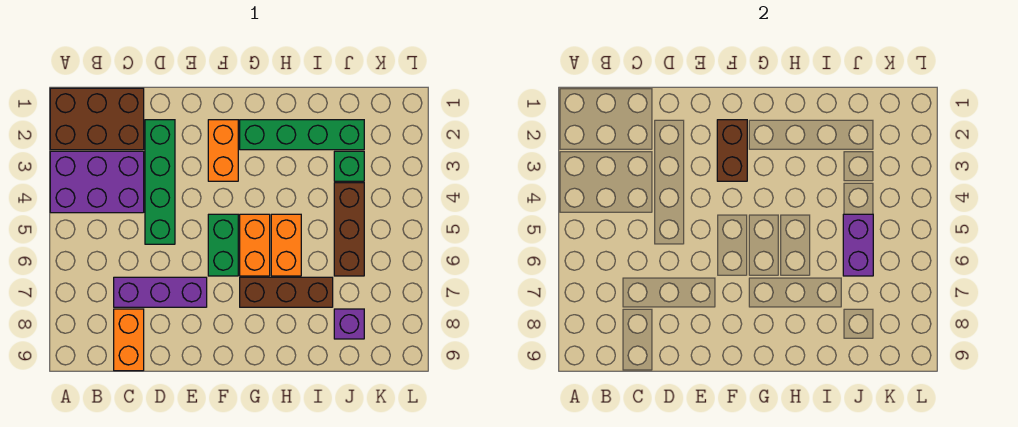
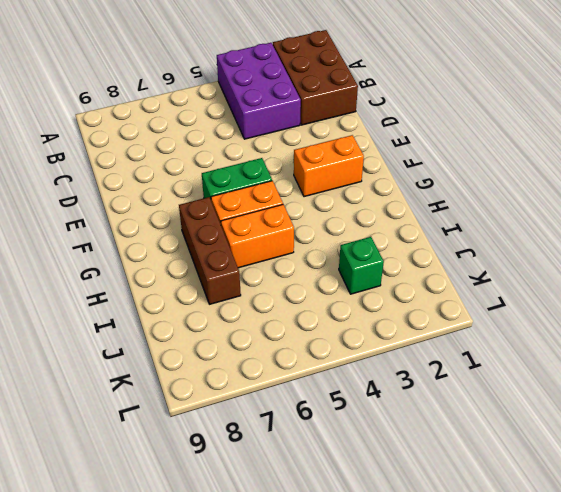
none -> purple brick C7:E7 level 1
none -> orange brick C8:C9 level 1
none -> green brick D2:D5 level 1

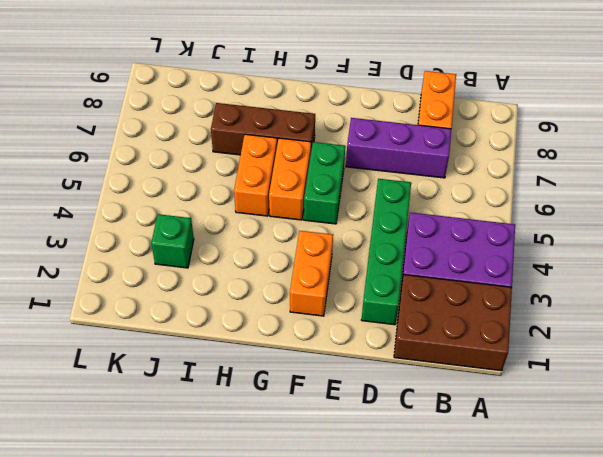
none -> green brick G2:J2 level 1
none -> brown brick J4:J6 level 1
none -> purple brick J8 level 1

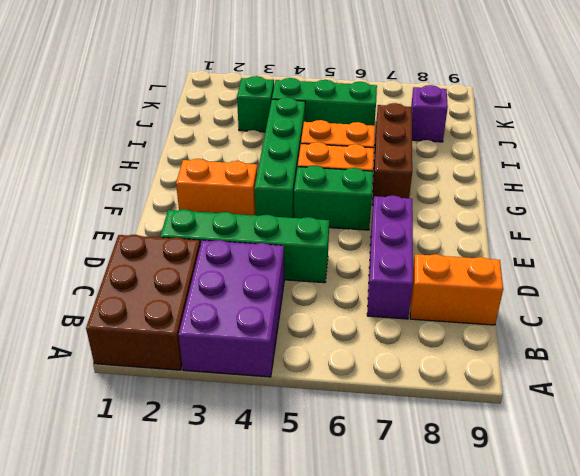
green brick F4:I4 level 1 -> green brick G2:J2 level 1
green brick J4:J6 level 1 -> brown brick J4:J6 level 1
none -> brown brick F2:F3 level 2
none -> purple brick J5:J6 level 2

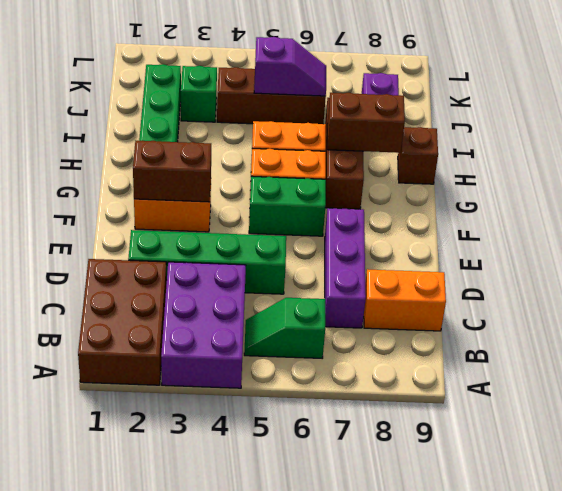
green slope B5:B6 level 1 top 6 -> none
brown brick H7:H8 level 2 -> none
brown brick H9 level 1 -> none
purple slope J5:J6 level 2 top 5 -> purple brick J5:J6 level 2

